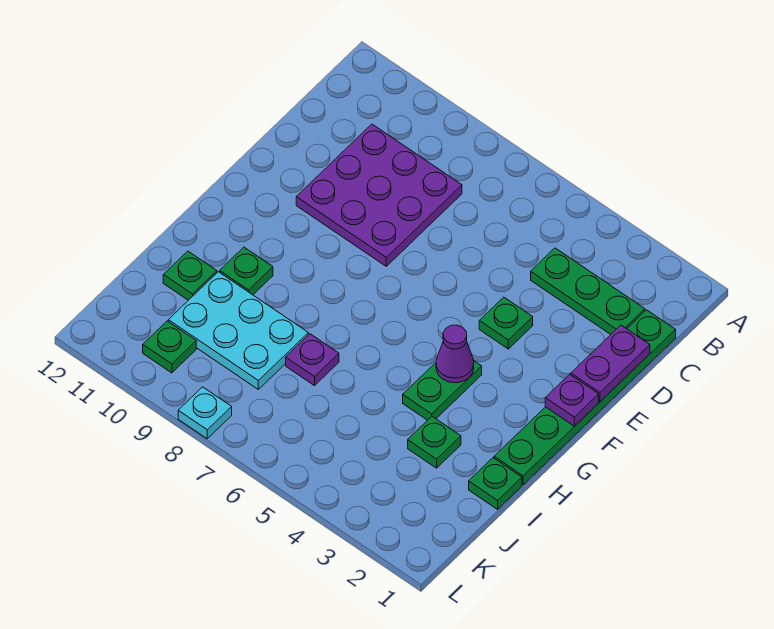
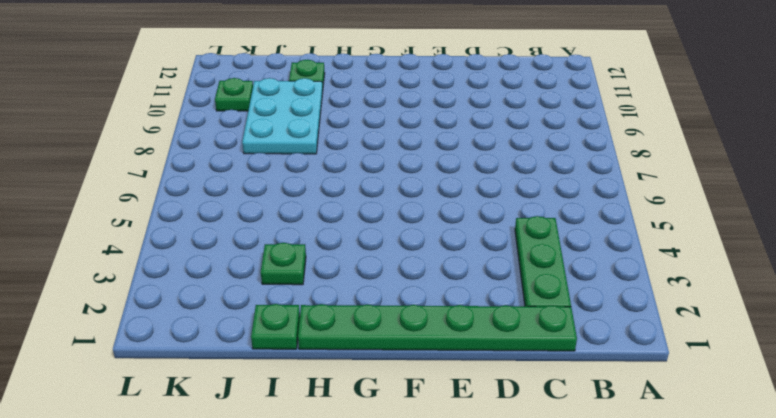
none -> purple plate C8:E10 level 1
none -> green plate E4 level 1
none -> green plate G4:H4 level 1

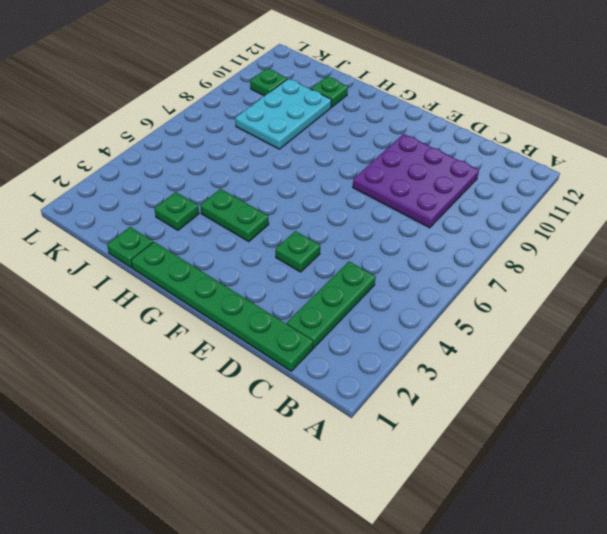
none -> green plate H10 level 1
none -> purple plate I7 level 1
none -> cyan plate L8 level 1

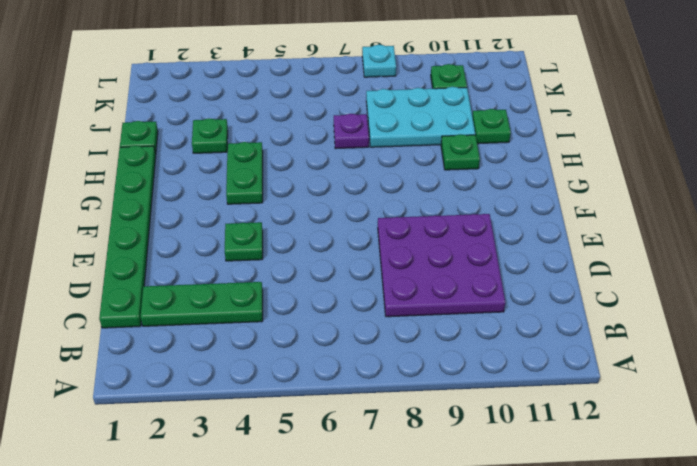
none -> purple plate D1:E1 level 2
none -> purple plate F1 level 2
none -> purple cone G4 level 2

